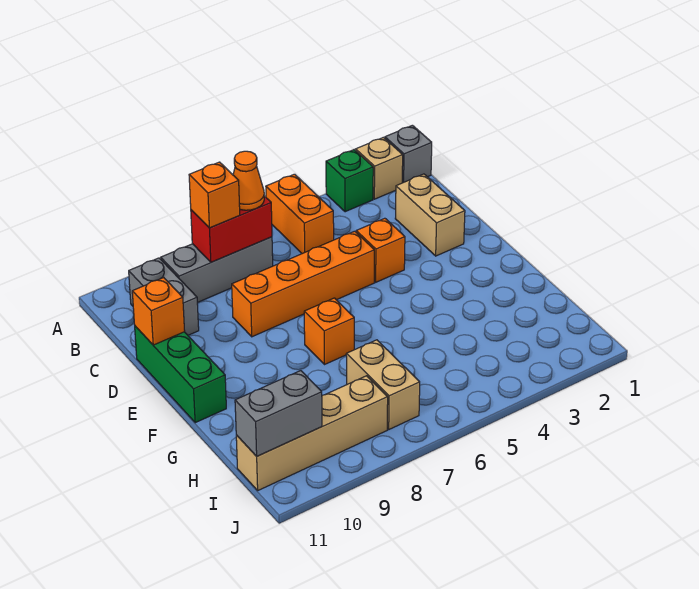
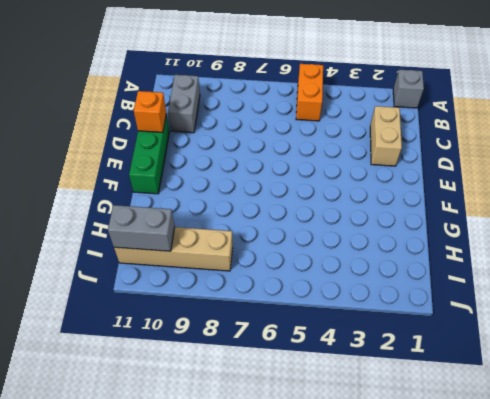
none -> tan brick A2 level 1
none -> green brick A3 level 1
none -> grey brick B7:B9 level 1

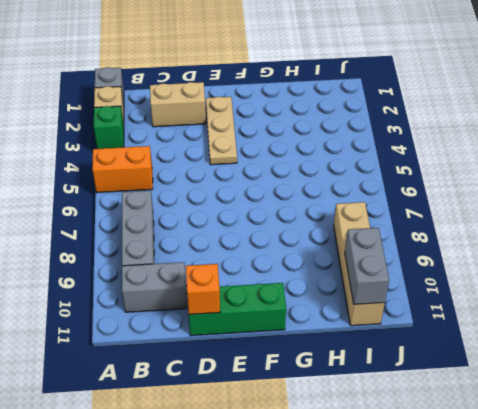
tan plate E2:E4 level 1 -> none
none -> orange brick D4 level 1
none -> orange brick D5:D8 level 1
none -> orange brick F7 level 1

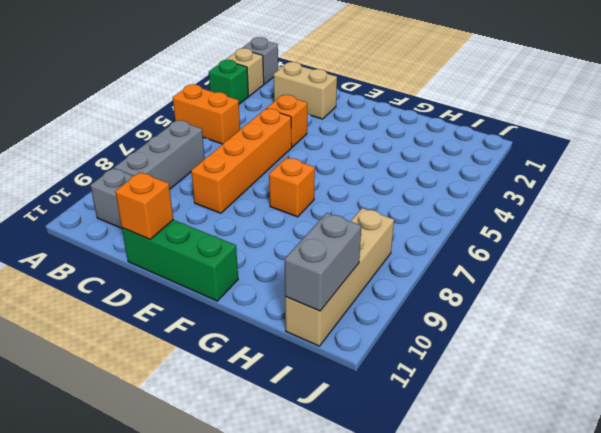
none -> tan brick H7:I7 level 1
none -> red brick B7:B8 level 2
none -> orange cone B7 level 3

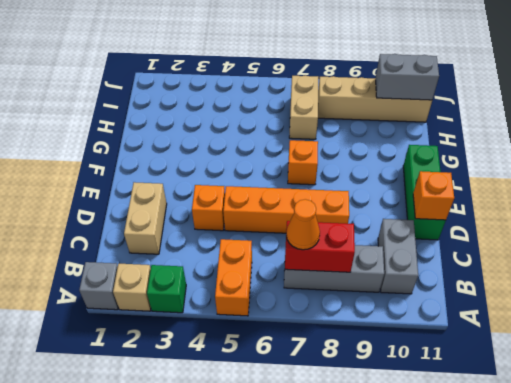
none -> orange brick B8 level 3

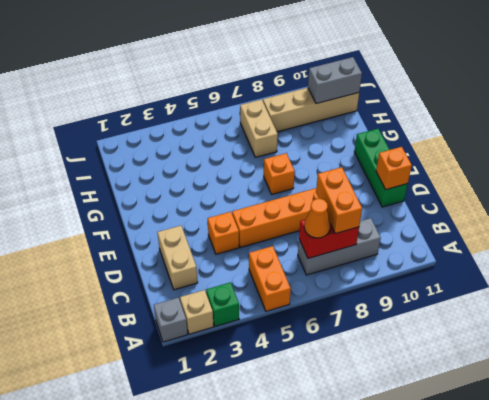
orange brick B8:C8 level 3 -> orange brick B8 level 3
none -> grey brick B10:C10 level 1

